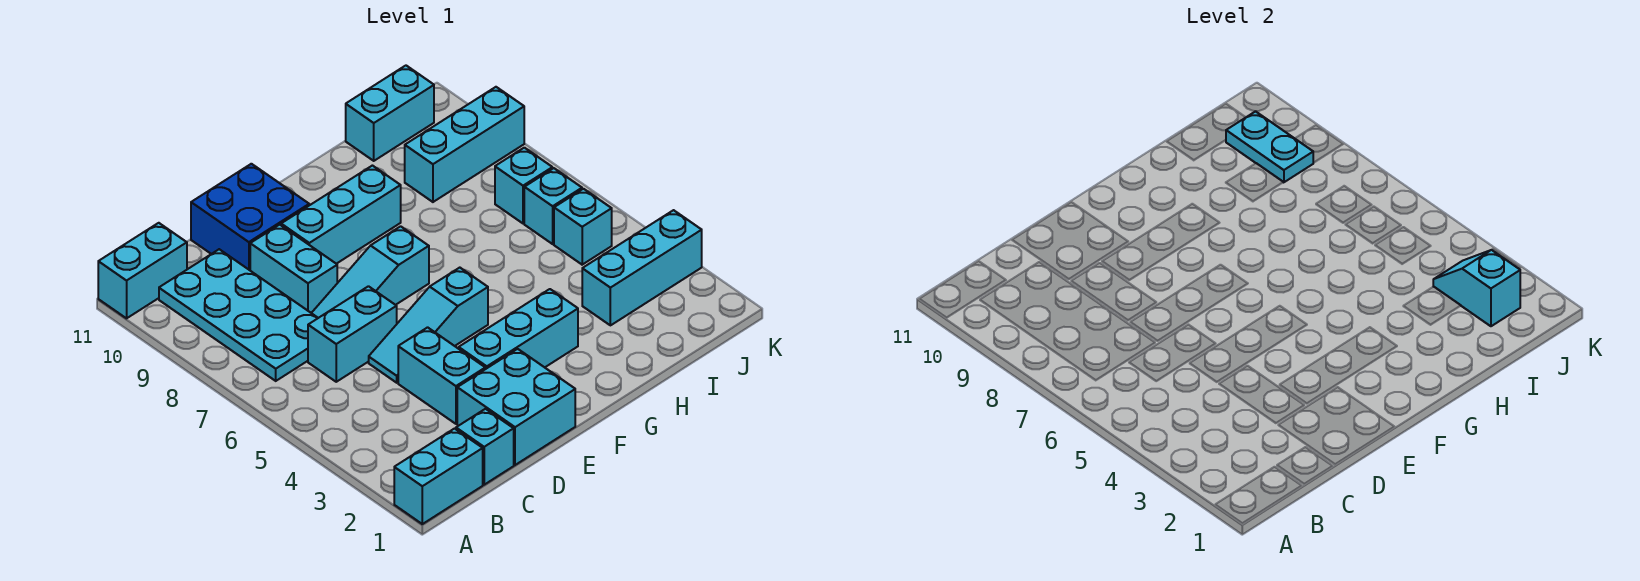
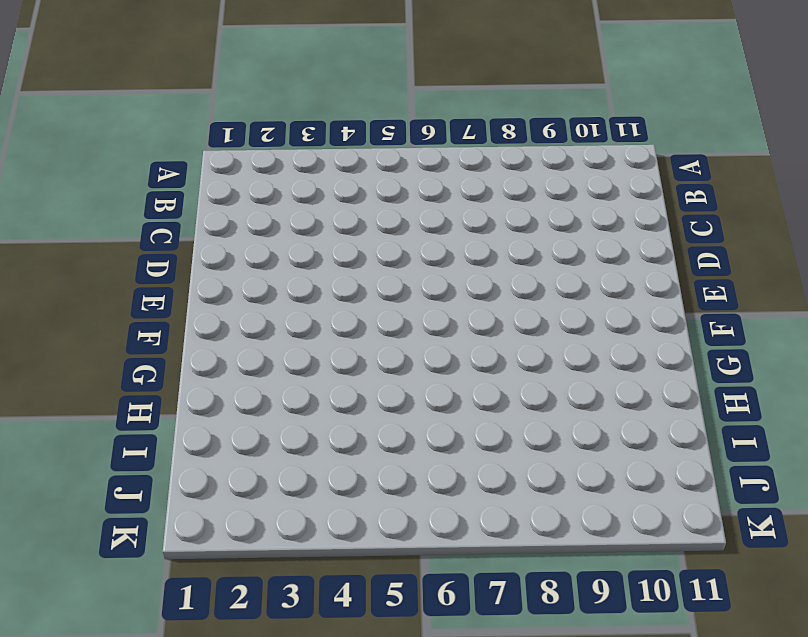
none -> cyan brick A1:B1 level 1
none -> cyan brick A11:B11 level 1
none -> cyan plate B7:C10 level 1

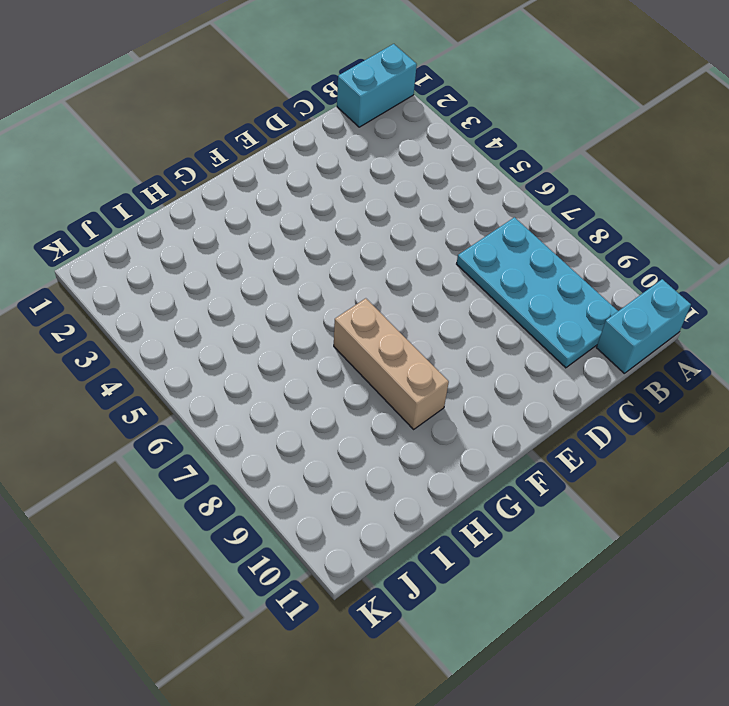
tan brick G7:G9 level 1 -> cyan brick E9:G9 level 1
none -> cyan brick C1 level 1
none -> cyan brick C6:D6 level 1
none -> cyan brick D1:E2 level 1

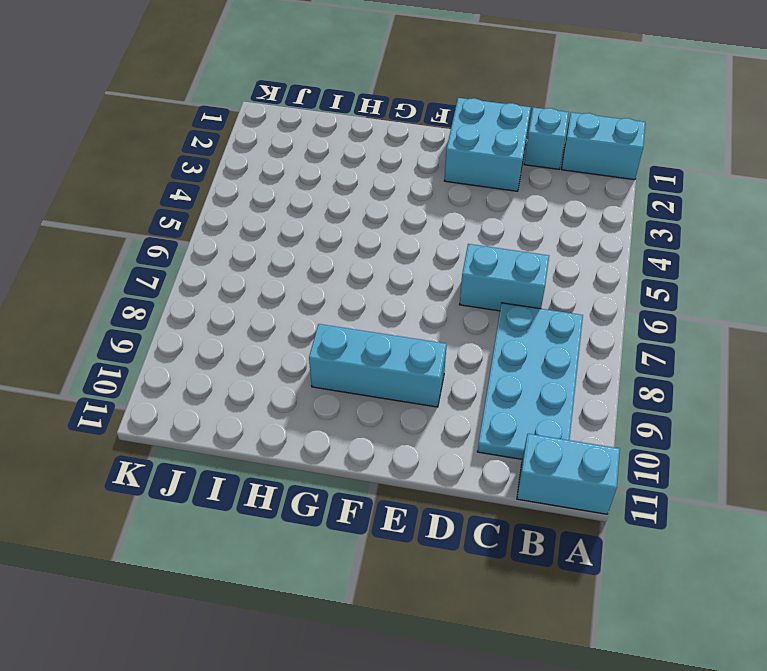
none -> cyan brick D3:D4 level 1
none -> cyan slope D5:F5 level 1 top F
none -> cyan slope D7:F7 level 1 top F

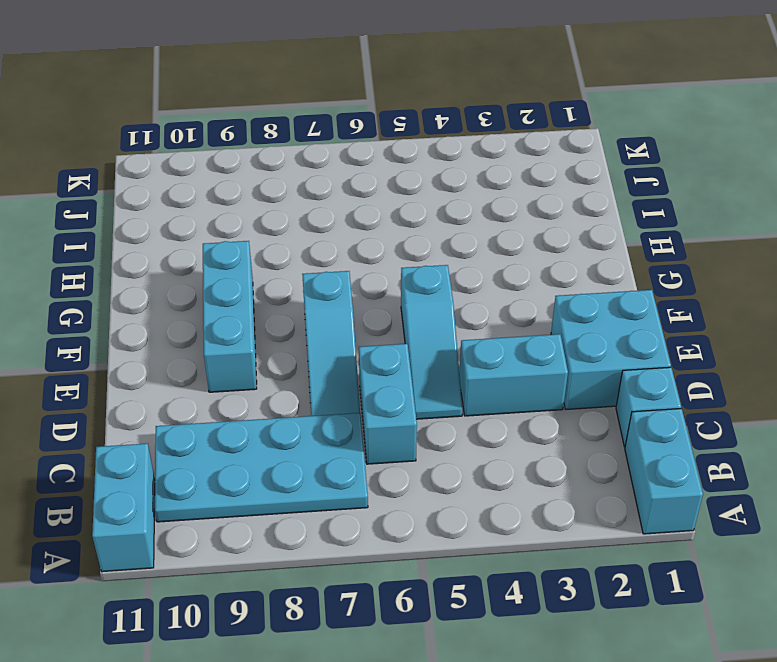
none -> cyan brick D8:D9 level 1
none -> blue brick D10:E11 level 1
none -> cyan brick E3:G3 level 1

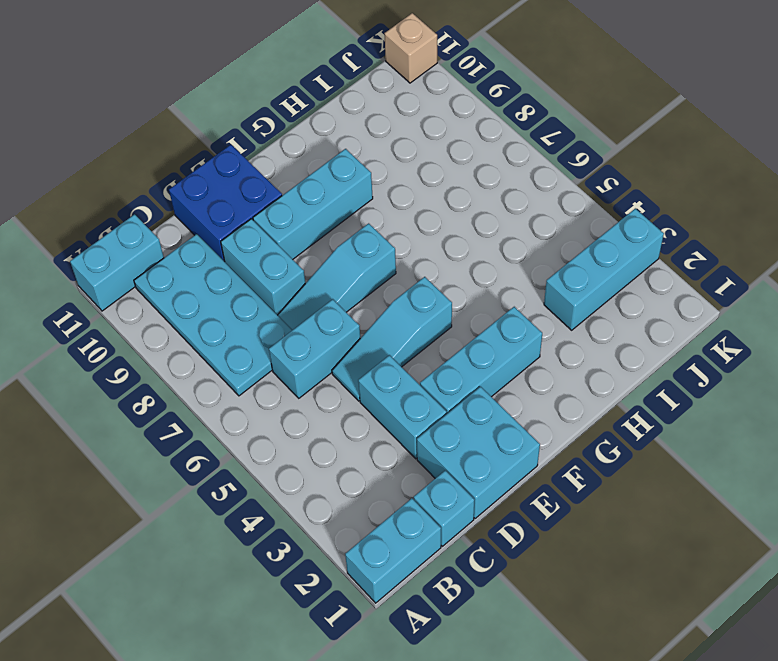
tan brick K11 level 1 -> none
none -> cyan brick I9:K9 level 1
none -> cyan brick I11:J11 level 1
none -> cyan brick J5 level 1

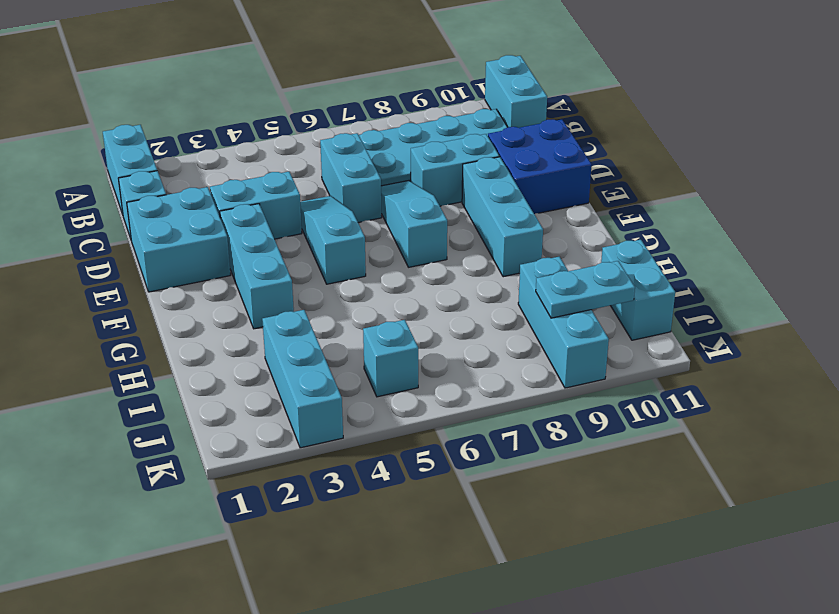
none -> cyan brick J6 level 1
none -> cyan brick J7 level 1
none -> cyan slope J2:J3 level 2 top 2

